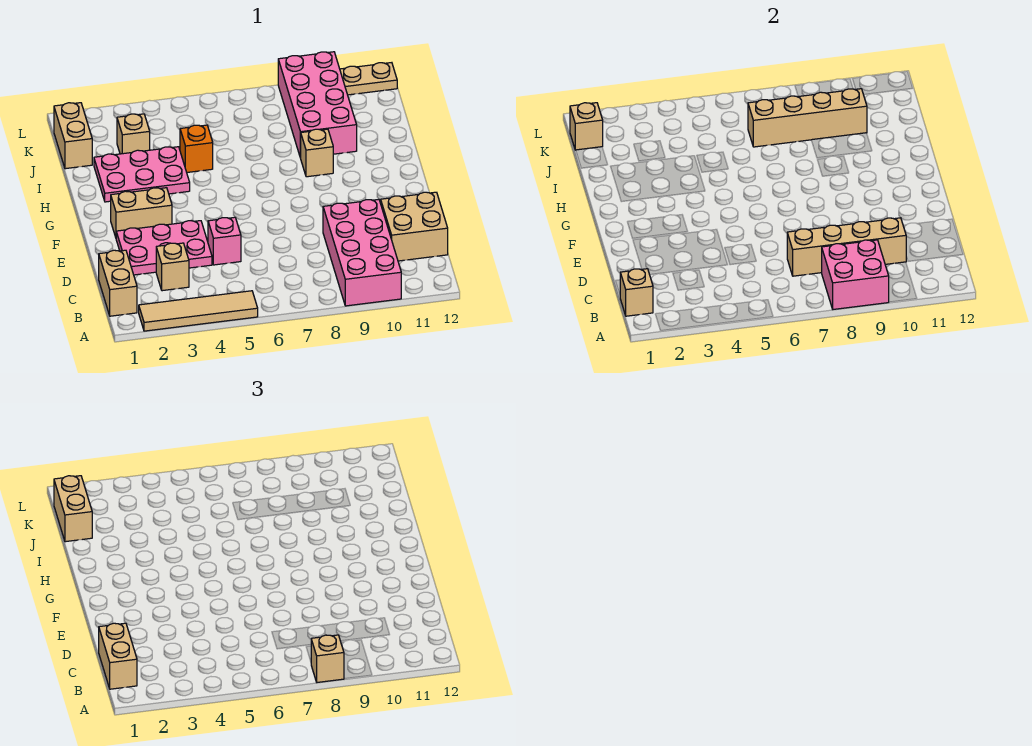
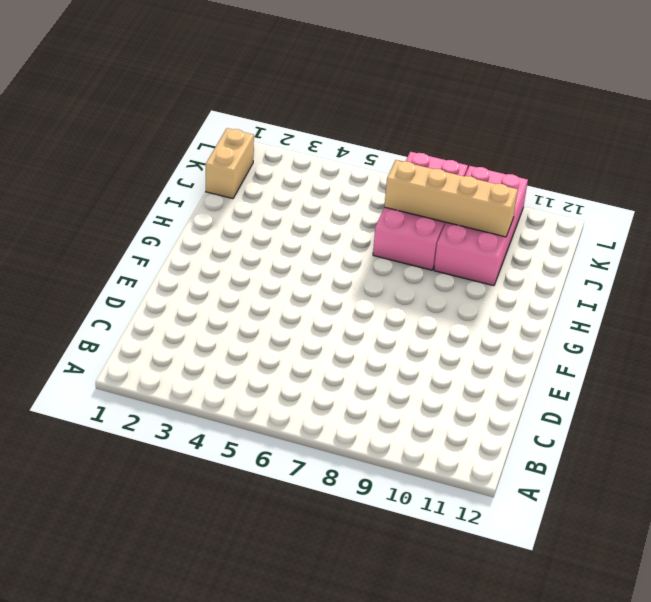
pink brick I7:L8 level 1 -> pink brick A9:D10 level 1
none -> tan tile A2:A5 level 1
none -> tan brick B1:C1 level 1
none -> tan brick C3 level 1

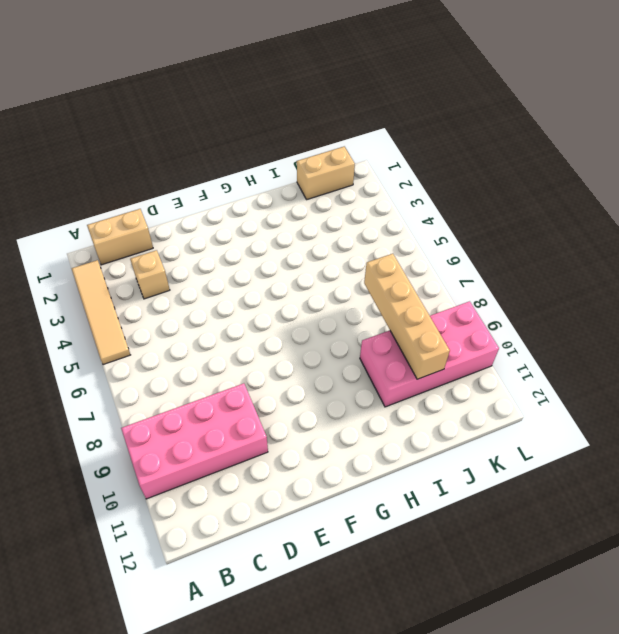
none -> tan brick C11:D12 level 1
none -> pink plate D2:E4 level 1
none -> pink brick D5 level 1

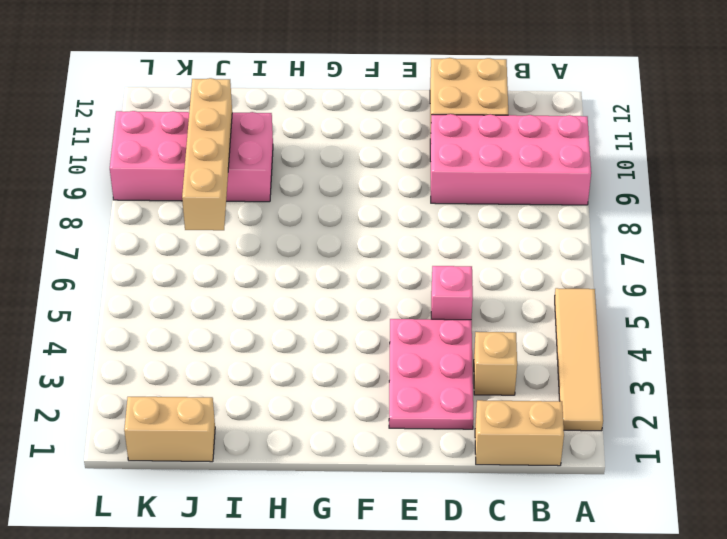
none -> tan brick F2:F3 level 1
none -> pink plate H2:I4 level 1
none -> tan brick H9 level 1

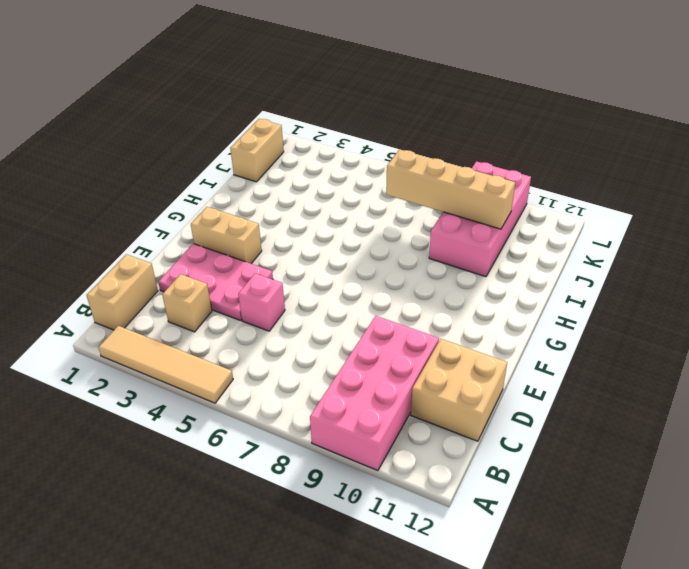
none -> pink plate H2:I4 level 1
none -> tan brick H9 level 1
none -> orange brick I5 level 1

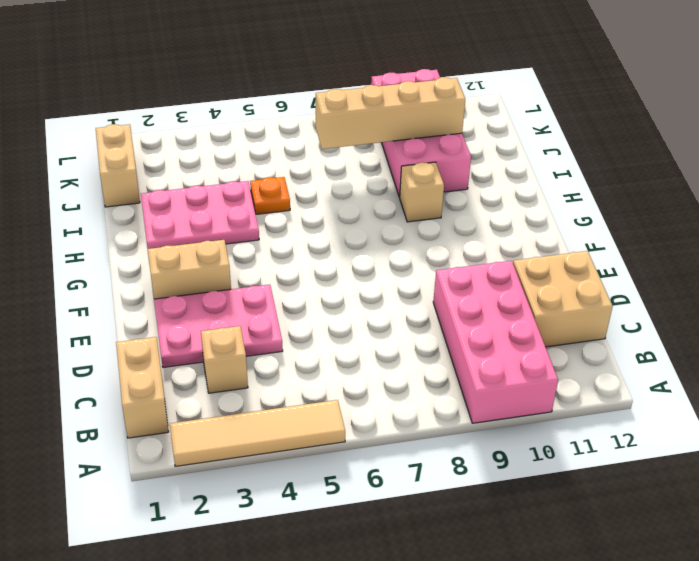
orange plate I5 level 1 -> orange brick I5 level 1
none -> pink brick D5 level 1
none -> tan brick J3 level 1
none -> tan plate L11:L12 level 1

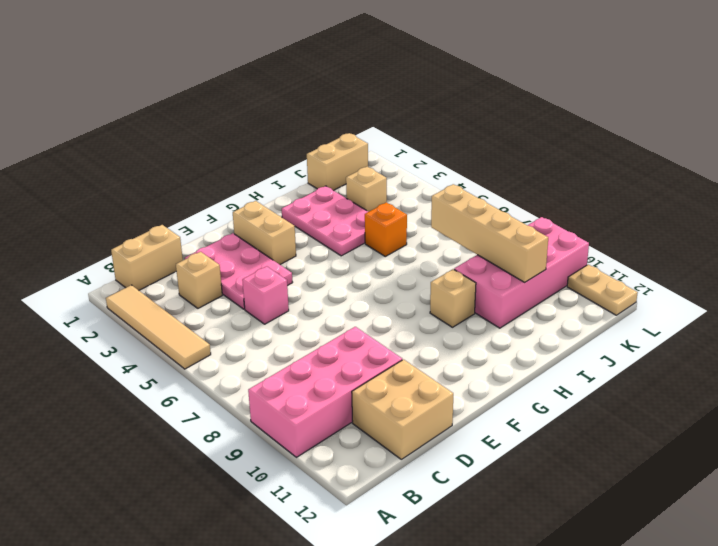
none -> pink brick A8:B9 level 2
none -> tan brick B1 level 2
none -> tan brick C7:C10 level 2

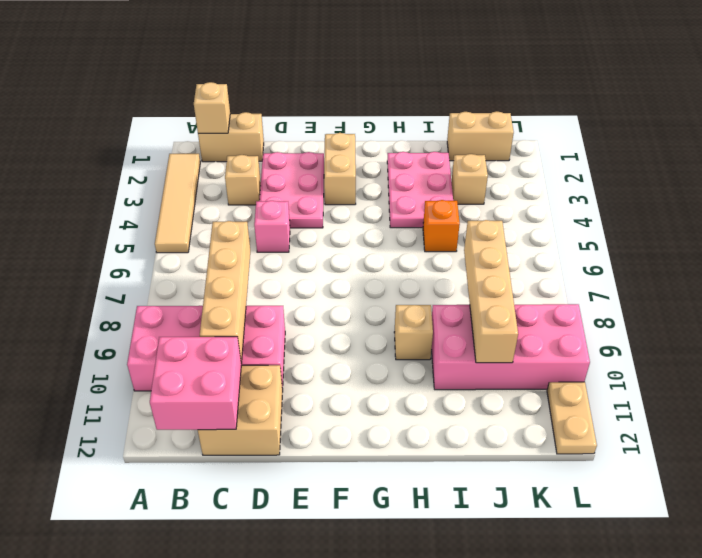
pink brick B11:C12 level 2 -> pink brick A8:B9 level 2
none -> tan brick K1 level 2
none -> tan brick A8 level 3
none -> tan brick B1:C1 level 3

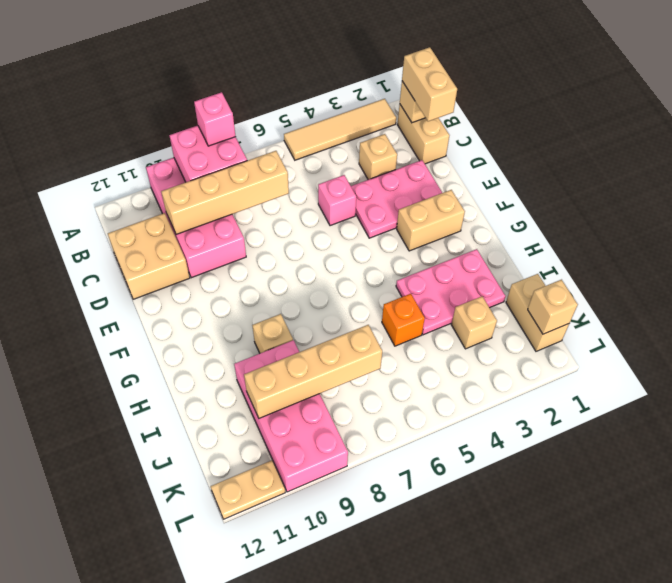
pink brick A8 level 3 -> tan brick A8 level 3
none -> tan brick J1:K1 level 3

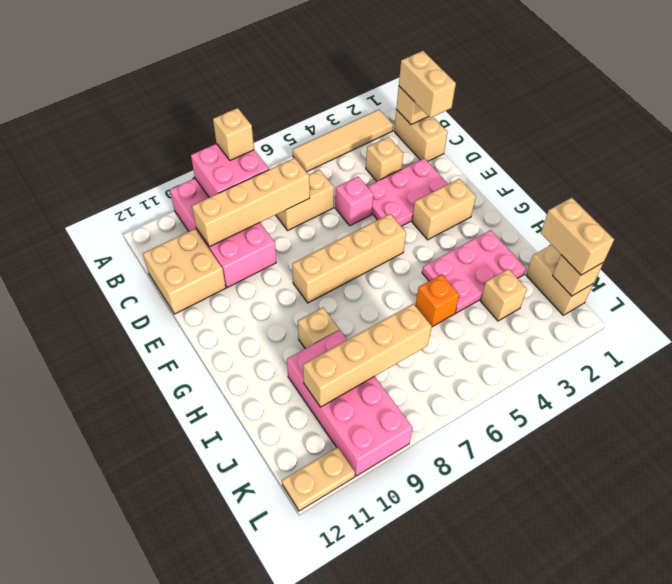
tan brick C6:C7 level 1 -> none
tan brick F5:F8 level 1 -> none

